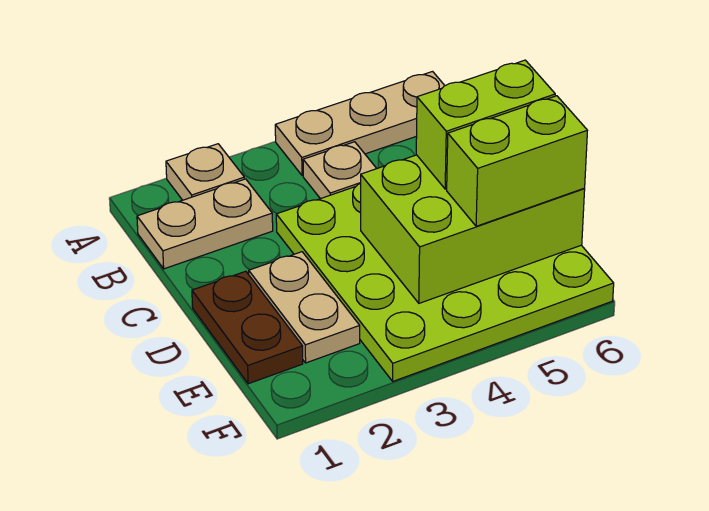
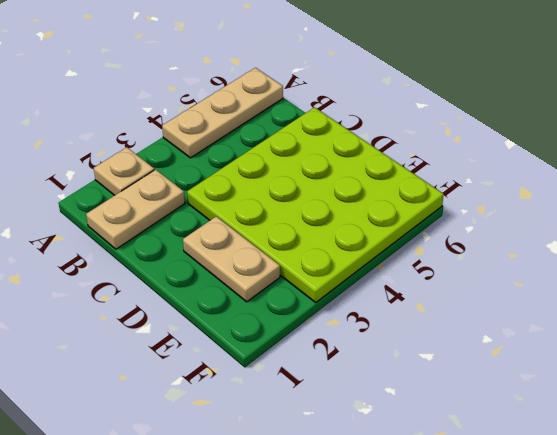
none -> tan plate B4 level 1
none -> brown plate D1:E1 level 1

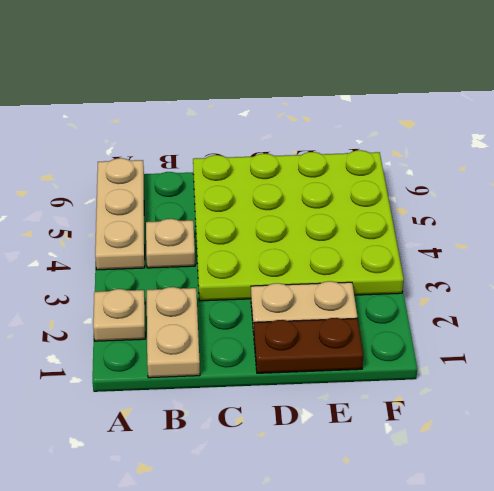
none -> lime brick D4:E6 level 2
none -> lime brick D5:D6 level 3

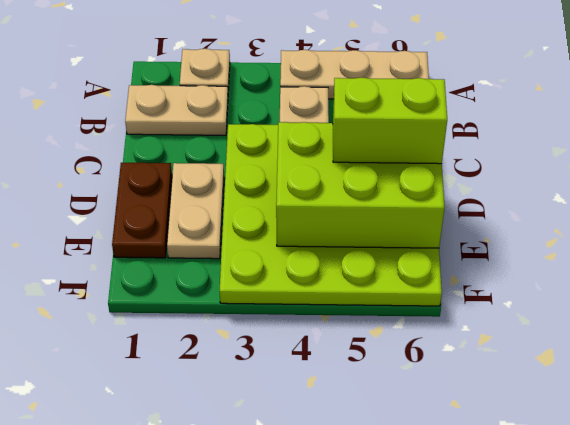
none -> lime brick E5:E6 level 3

